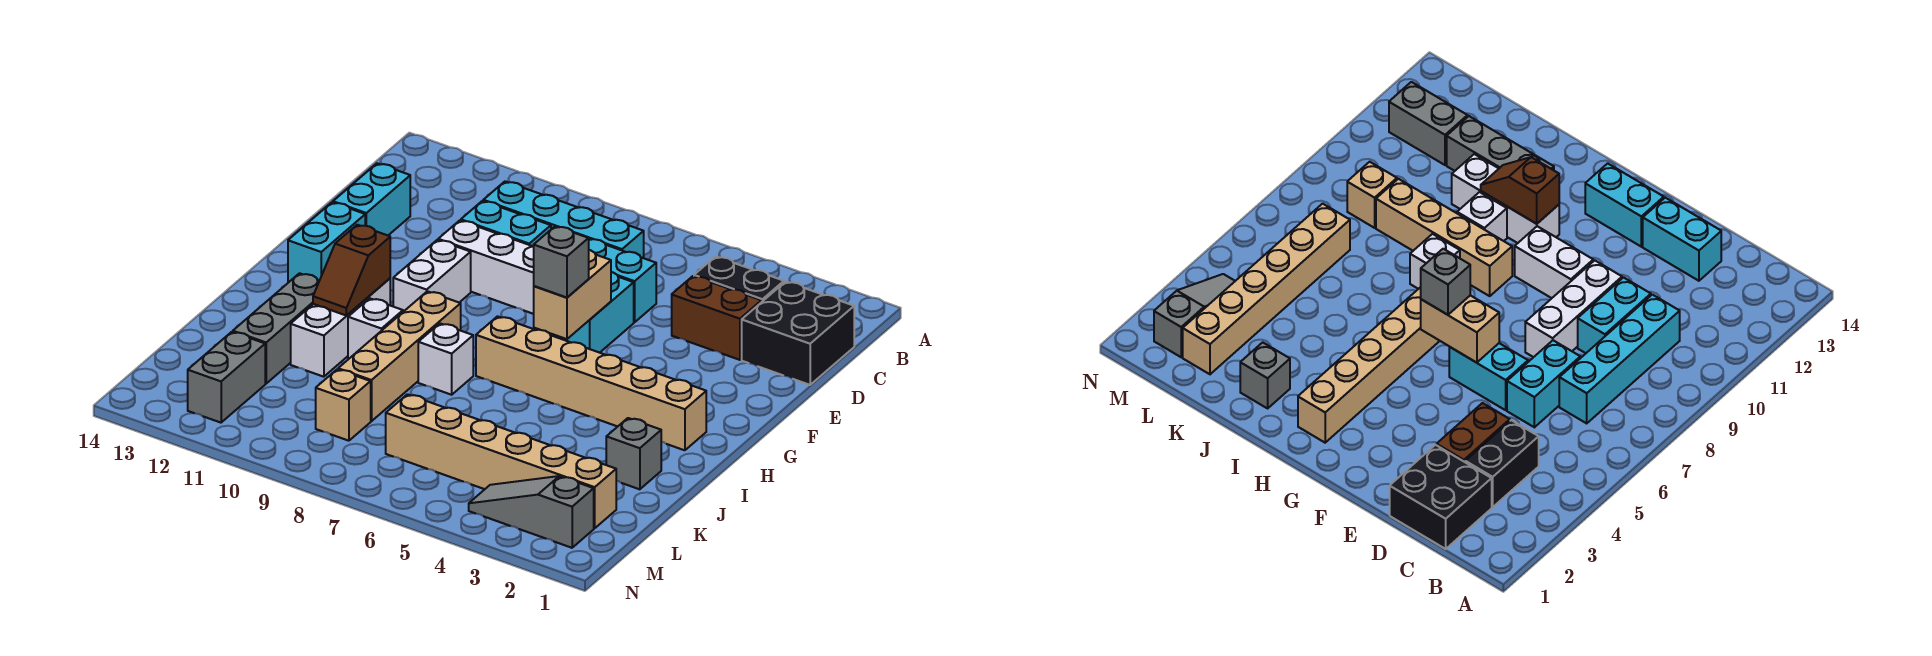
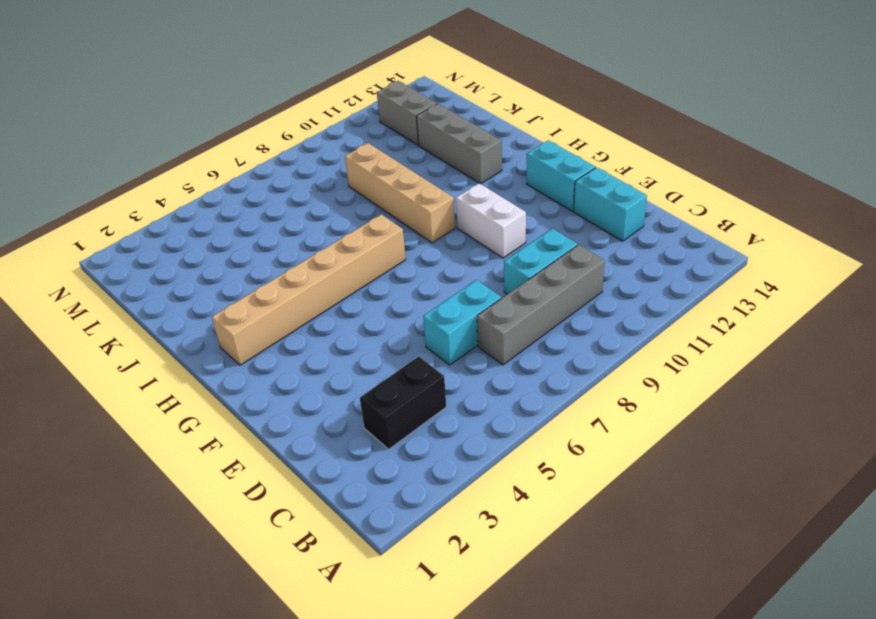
grey brick C7:C10 level 1 -> cyan brick C7:C10 level 1
none -> black brick C1:D2 level 1
none -> brown brick D3:D4 level 1
none -> cyan brick E6:F6 level 1

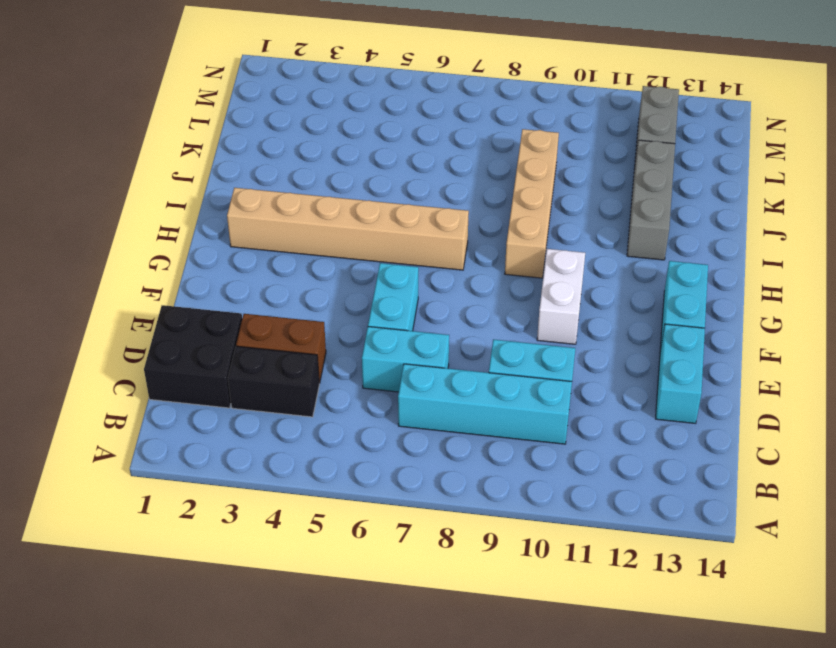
none -> white brick E8:E10 level 1
none -> white brick H11:J11 level 1
none -> white brick I8 level 1

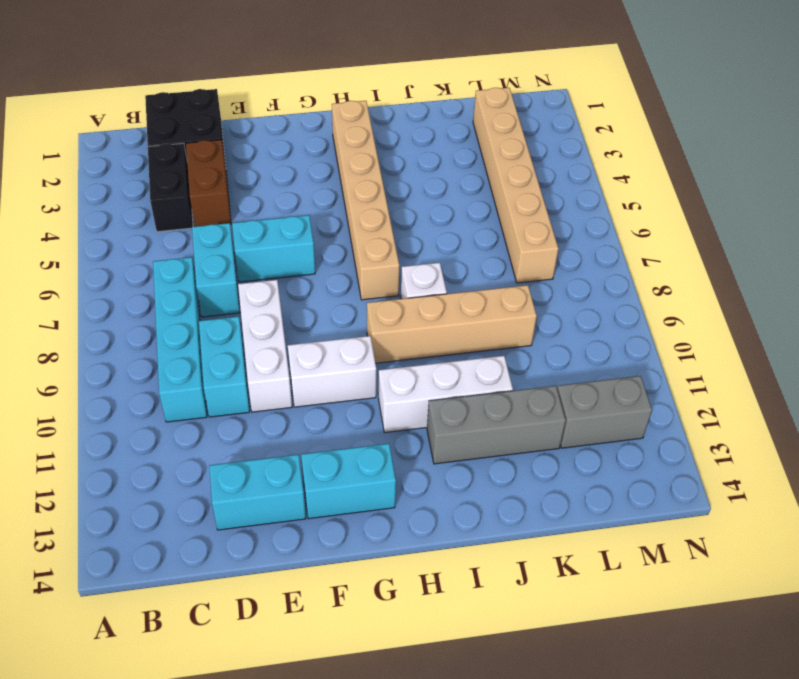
none -> white brick I10 level 1
none -> grey brick J2 level 1
none -> tan brick L9 level 1

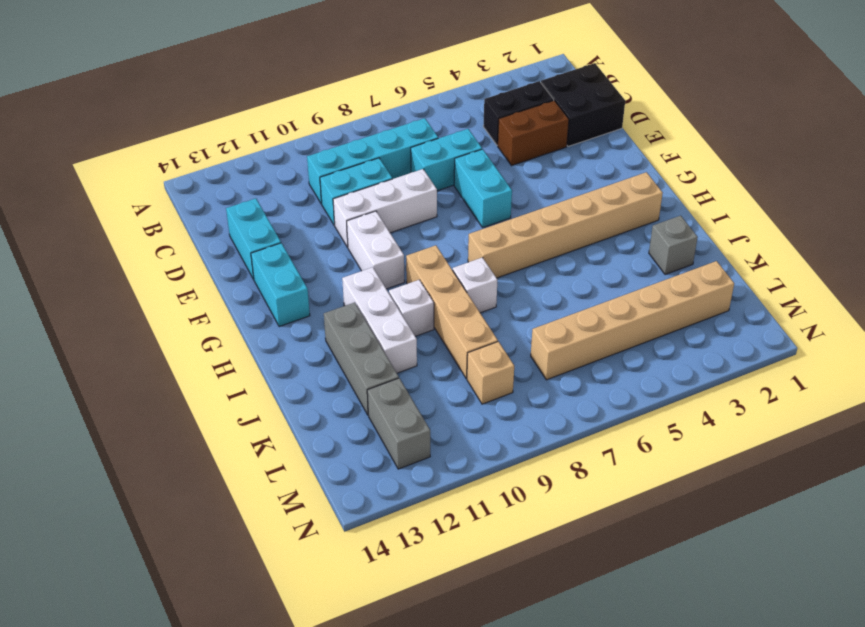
none -> grey slope M2:M4 level 1 top 2
none -> tan brick F6:G6 level 2
none -> brown slope H11:I11 level 2 top H

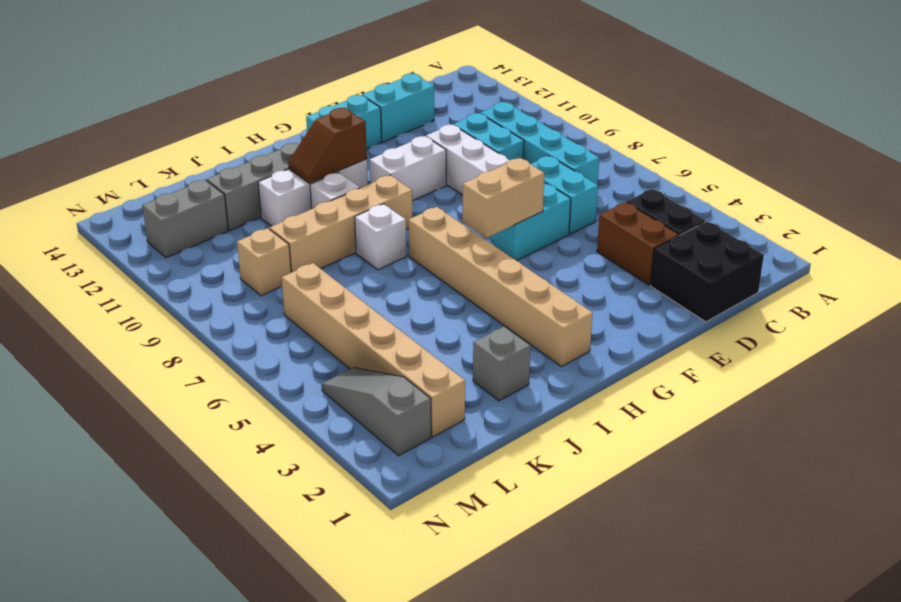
none -> grey brick G6 level 3

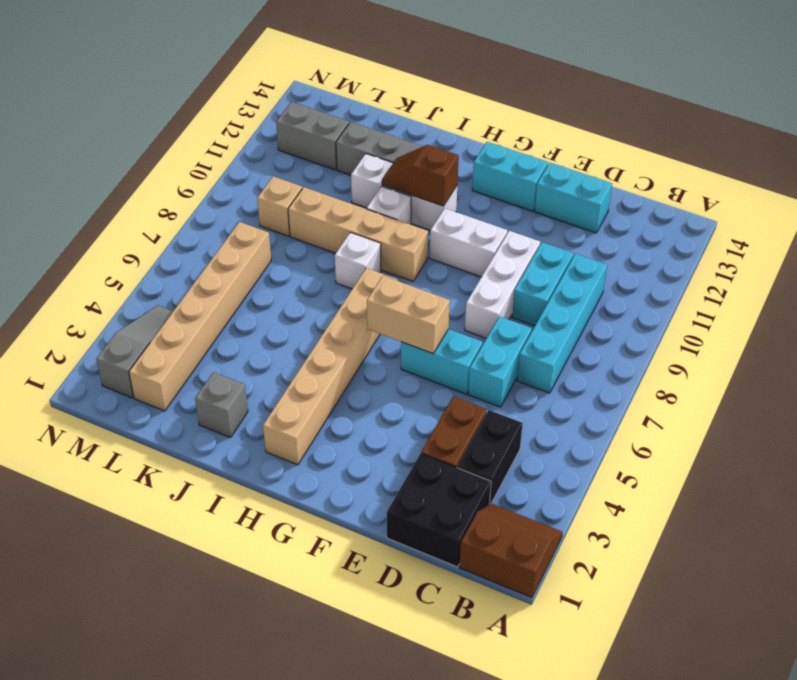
brown slope A1:B2 level 1 top 1 -> none
none -> grey brick G6 level 3

